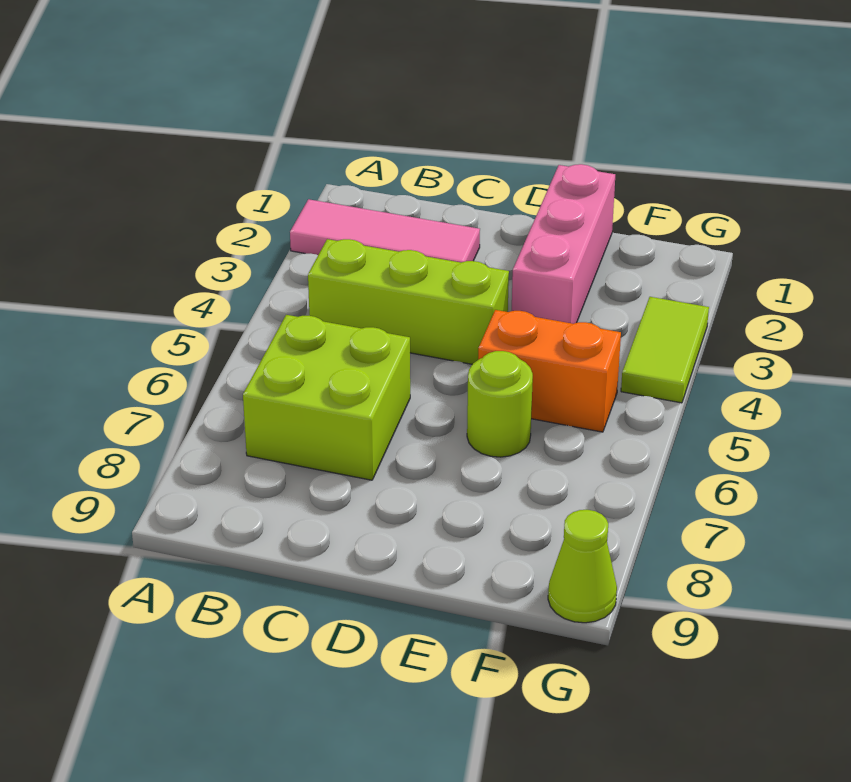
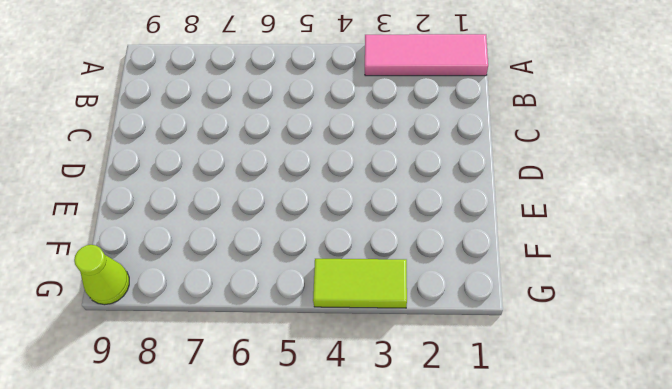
pink tile A1:A3 level 1 -> pink tile A2:C2 level 1
none -> lime brick B4:D4 level 1
none -> lime brick B6:C7 level 1

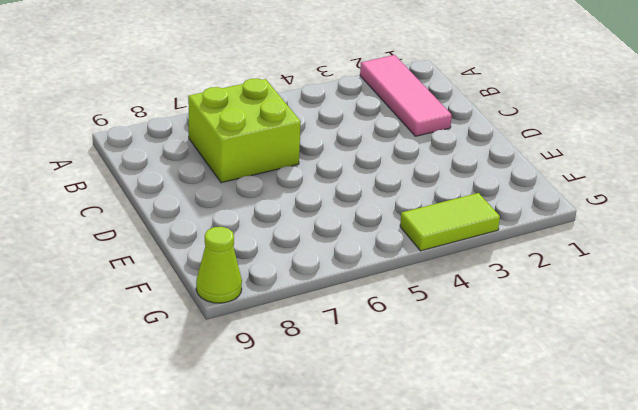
none -> lime brick B4:D4 level 1
none -> pink brick E1:E3 level 1

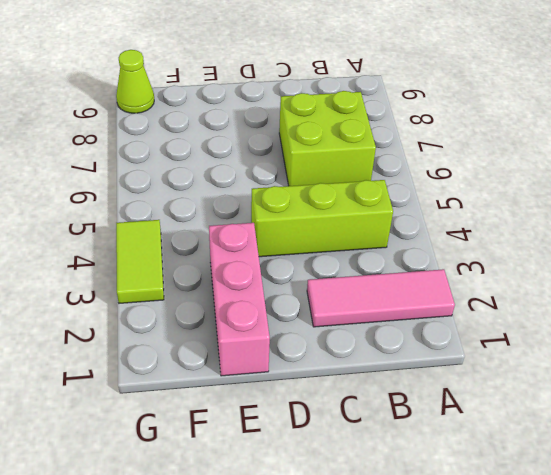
none -> orange brick E5:F5 level 1
none -> lime round brick E6 level 1

